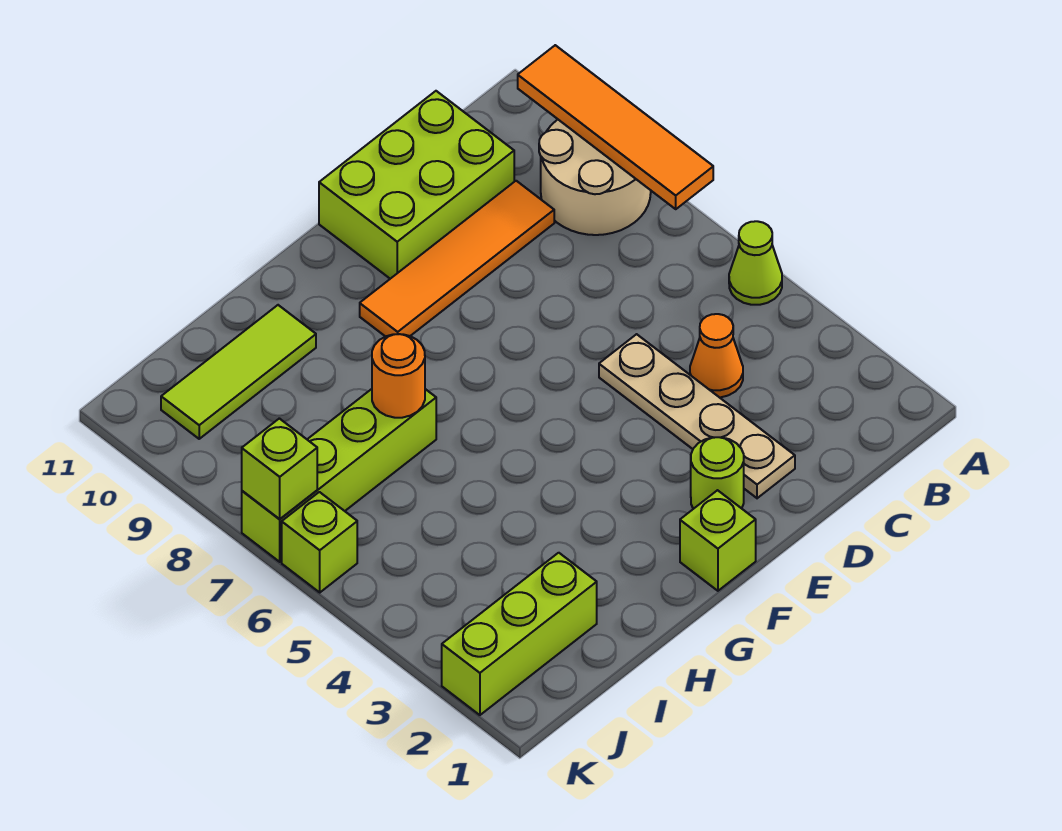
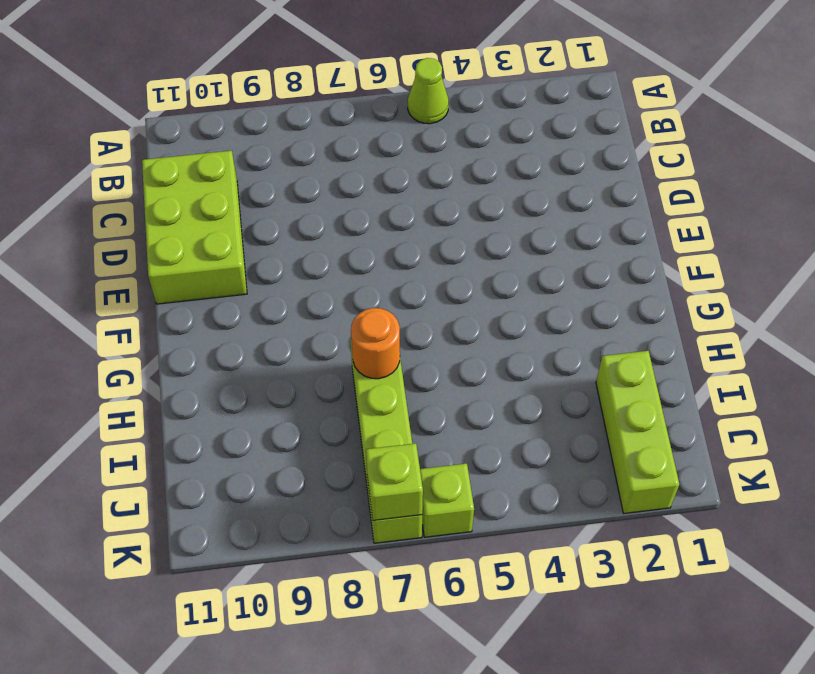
none -> tan round brick A8:B9 level 1
none -> orange cone C4 level 1
none -> orange tile C9:F9 level 1

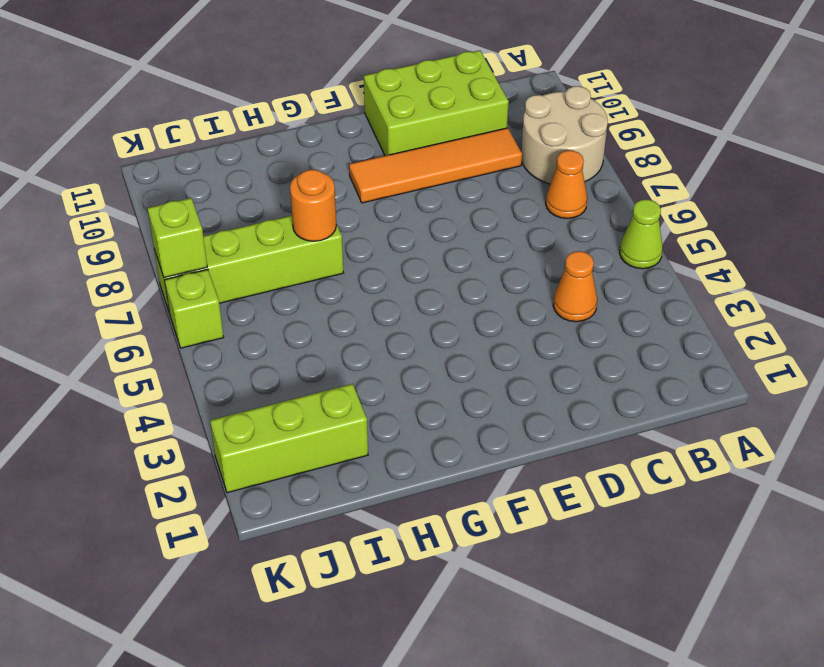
orange cone B7 level 1 -> none
none -> tan plate D2:D5 level 1
none -> lime round brick E2 level 1
none -> lime brick F1 level 1

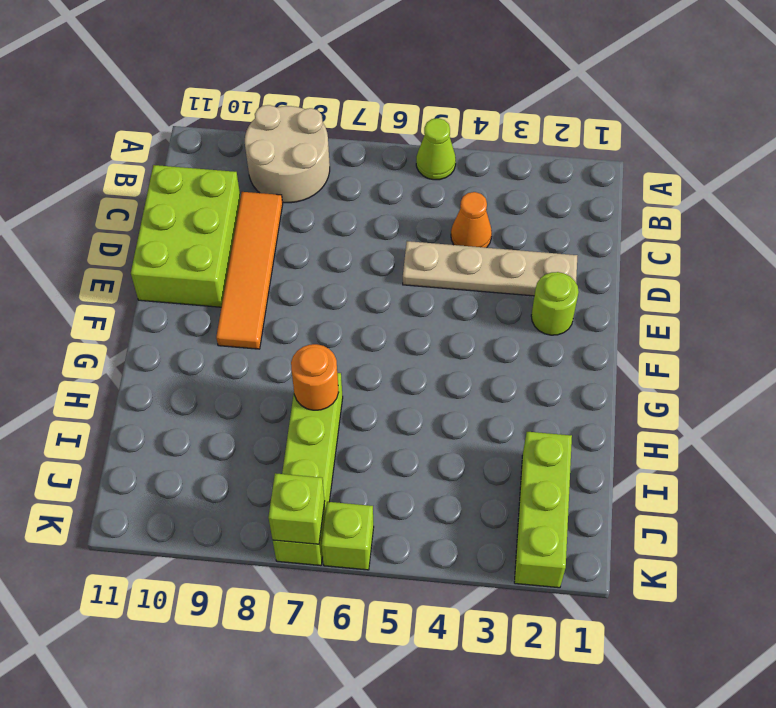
none -> lime brick F1 level 1
none -> lime tile H10:J10 level 1
none -> orange tile A7:A10 level 2

